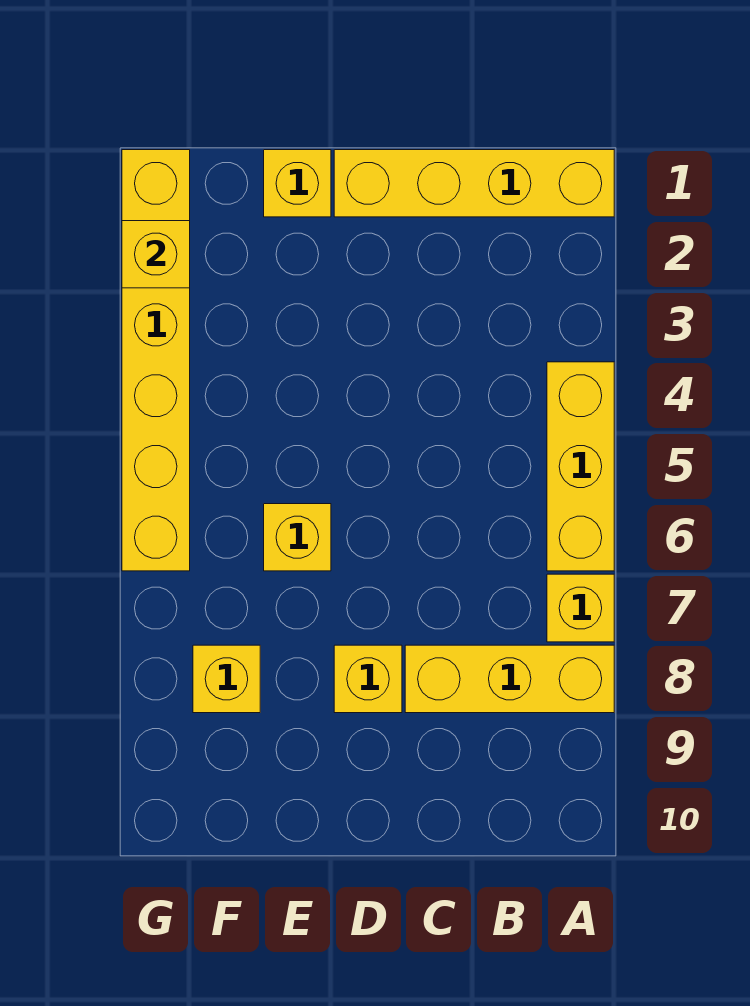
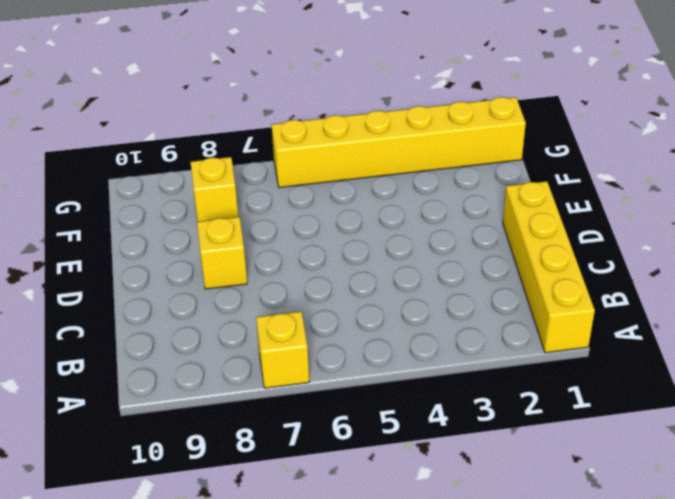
none -> yellow brick A4:A6 level 1
none -> yellow brick A8:C8 level 1

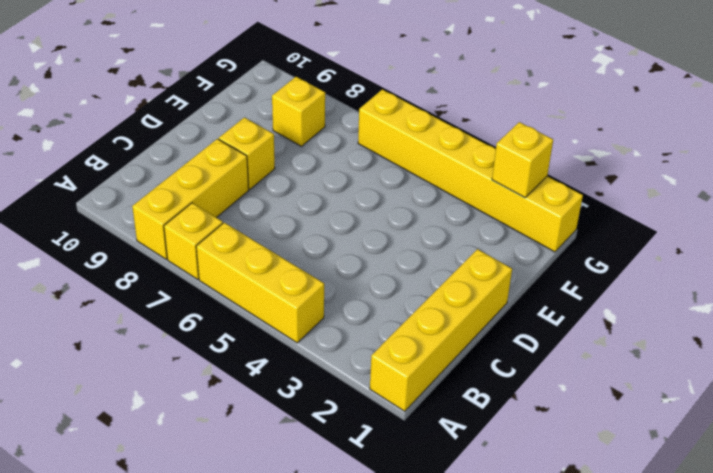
none -> yellow brick E1 level 1
none -> yellow brick E6 level 1

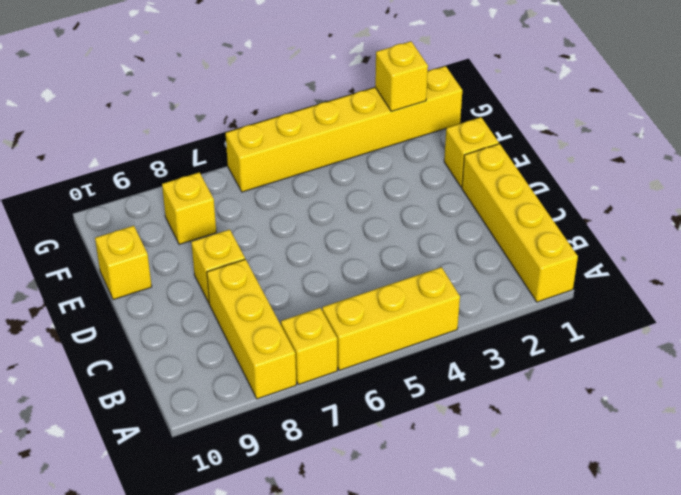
yellow brick E10 level 1 -> yellow brick E6 level 1

